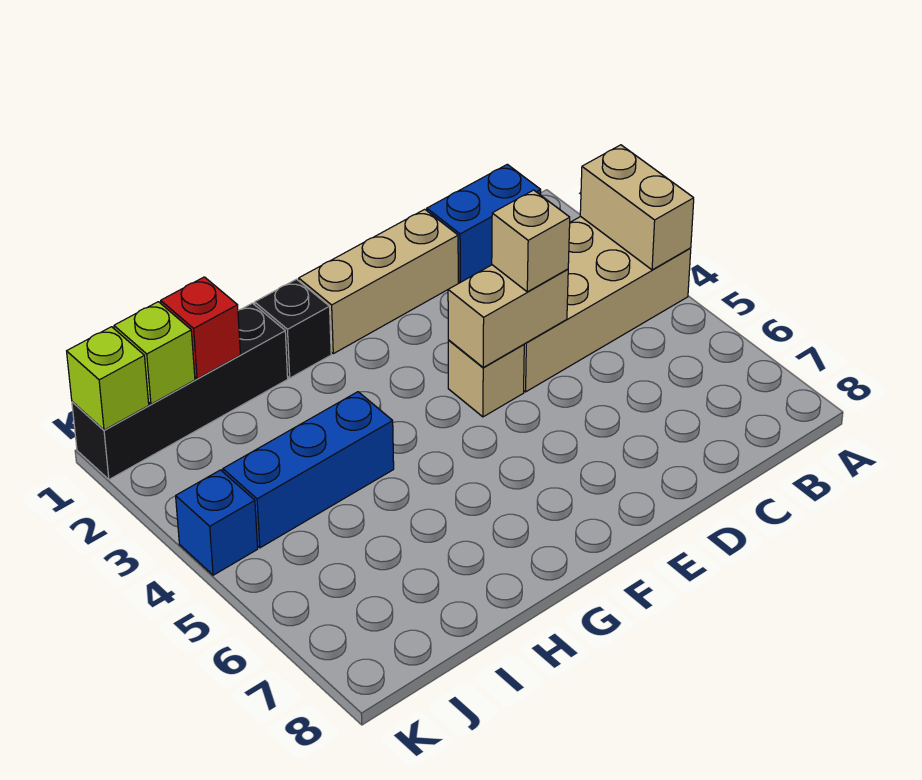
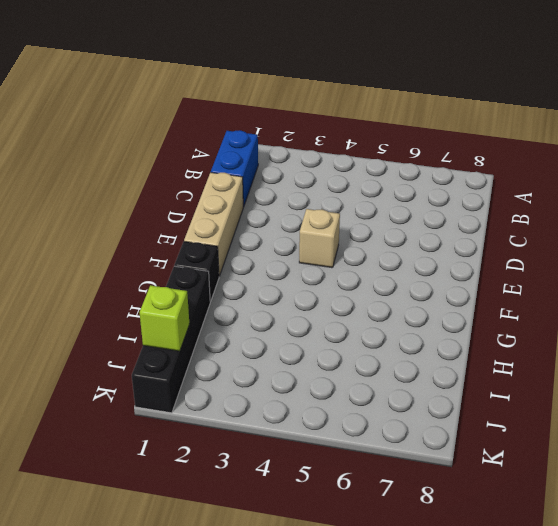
none -> tan brick A3:D4 level 1
none -> blue brick H4:J4 level 1
none -> blue brick K4 level 1

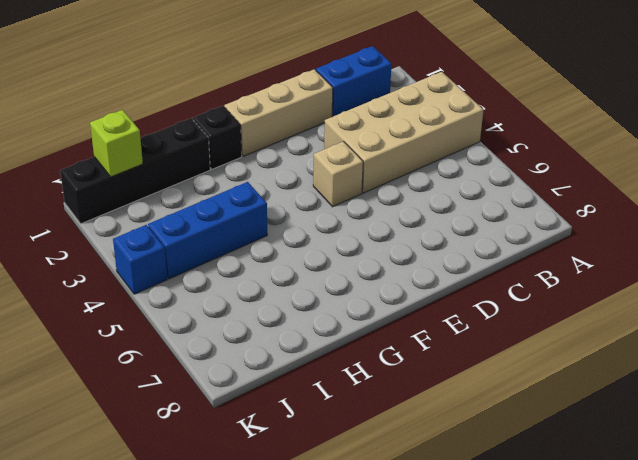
none -> tan brick A3:A4 level 2
none -> tan brick D4:E4 level 2
none -> red brick I1 level 2

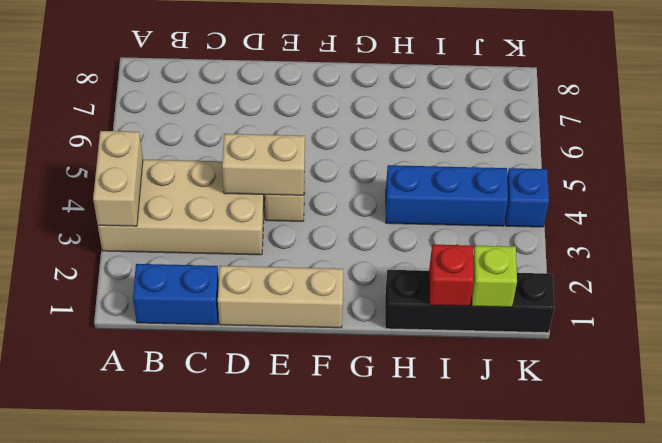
none -> black brick G1 level 1
none -> lime brick K1 level 2
none -> tan brick D4 level 3

